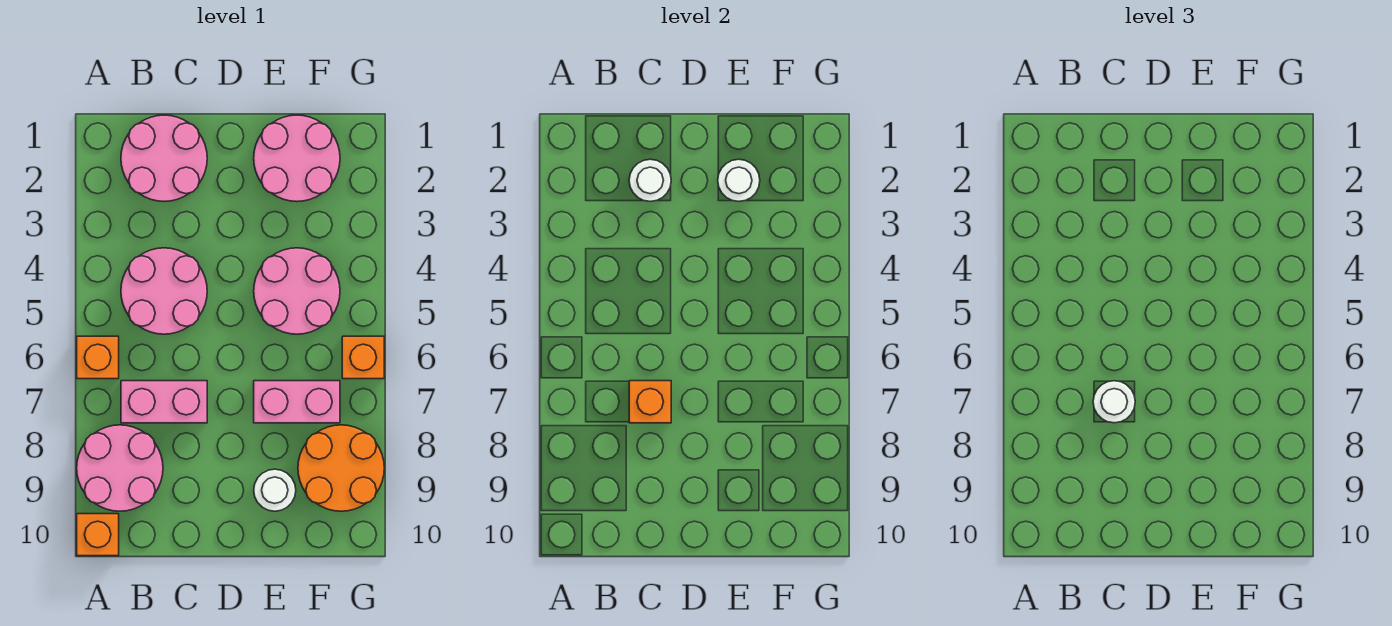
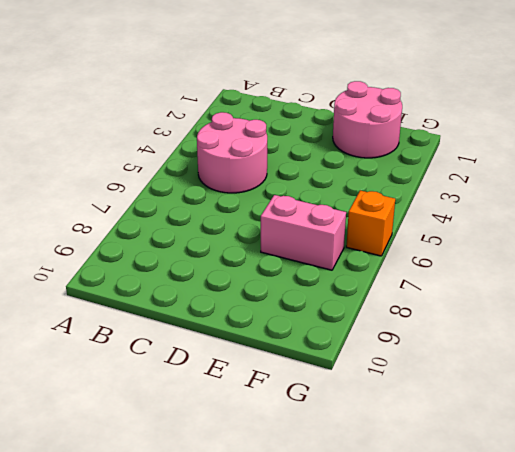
none -> orange brick A6 level 1
none -> pink round brick A8:B9 level 1
none -> orange brick A10 level 1

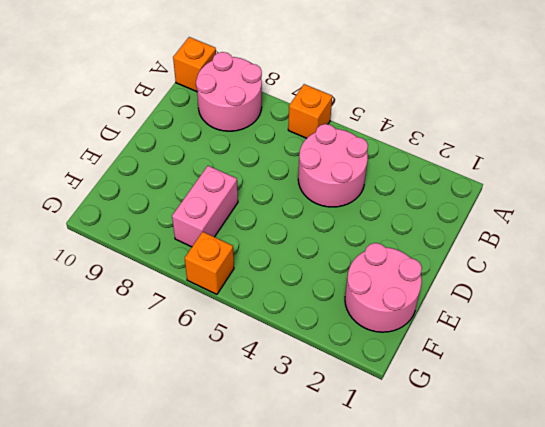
none -> pink round brick B1:C2 level 1
none -> pink brick B7:C7 level 1
none -> pink round brick E4:F5 level 1

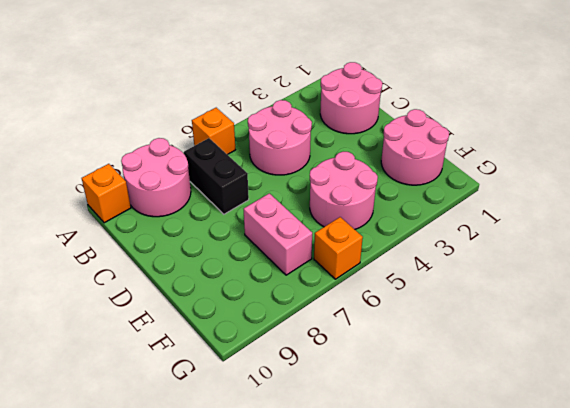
black brick B7:C7 level 1 -> pink brick B7:C7 level 1
none -> white round brick E9 level 1
none -> orange round brick F8:G9 level 1
none -> white round brick C2 level 2

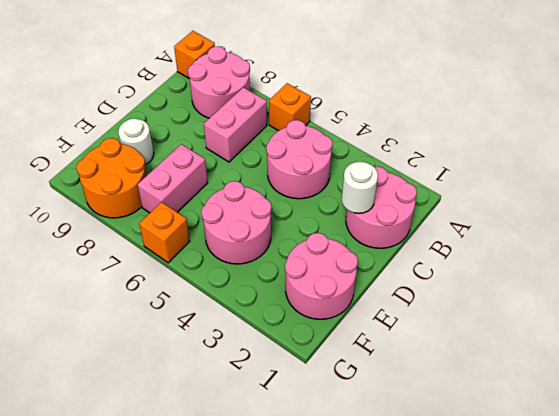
none -> orange brick C7 level 2
none -> white round brick E2 level 2
none -> white round brick C7 level 3

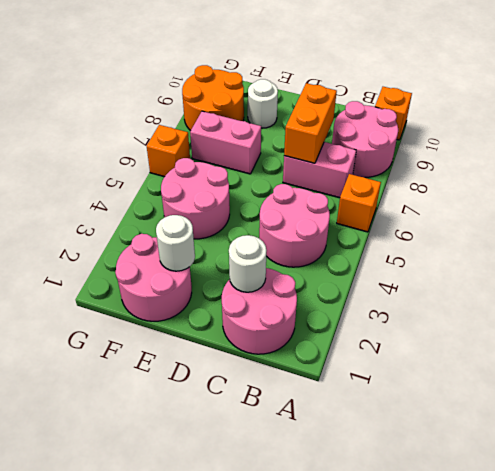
orange brick C7:C8 level 2 -> orange brick C7 level 2
none -> white round brick C7 level 3

